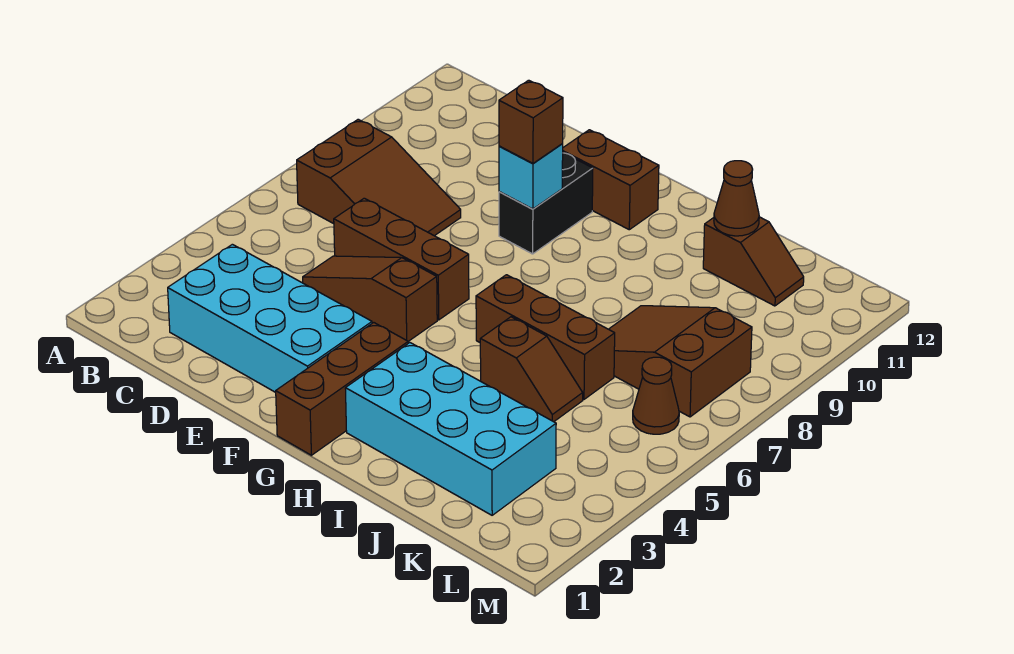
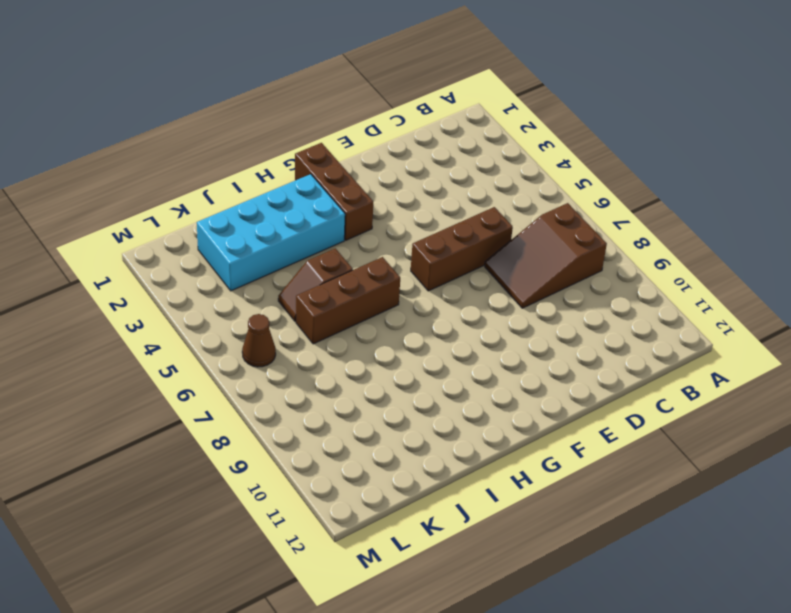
none -> cyan brick C2:F3 level 1
none -> brown slope D5:F5 level 1 top F
none -> black brick F9:F10 level 1

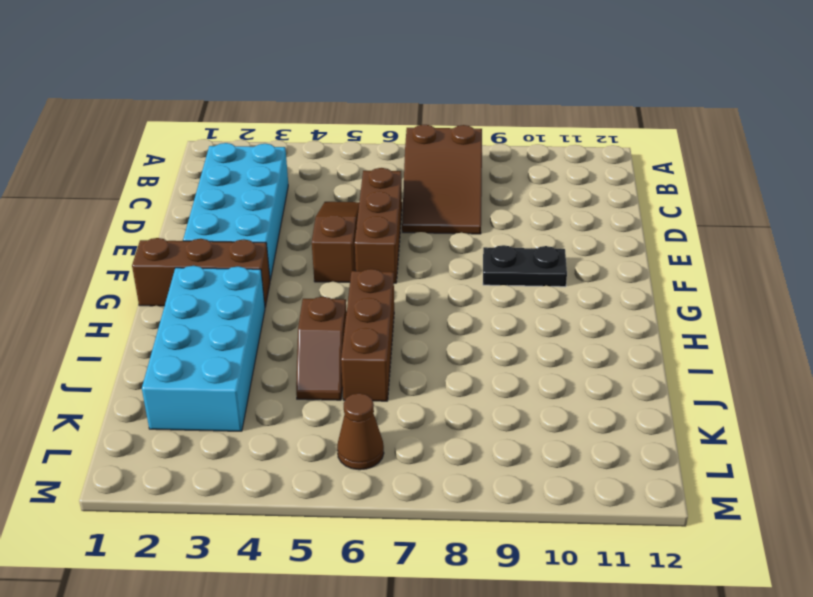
black plate F9:F10 level 1 -> black brick F9:F10 level 1
none -> brown brick F11:G11 level 1
none -> brown slope J7:L8 level 1 top L
none -> brown slope J11:K11 level 1 top J

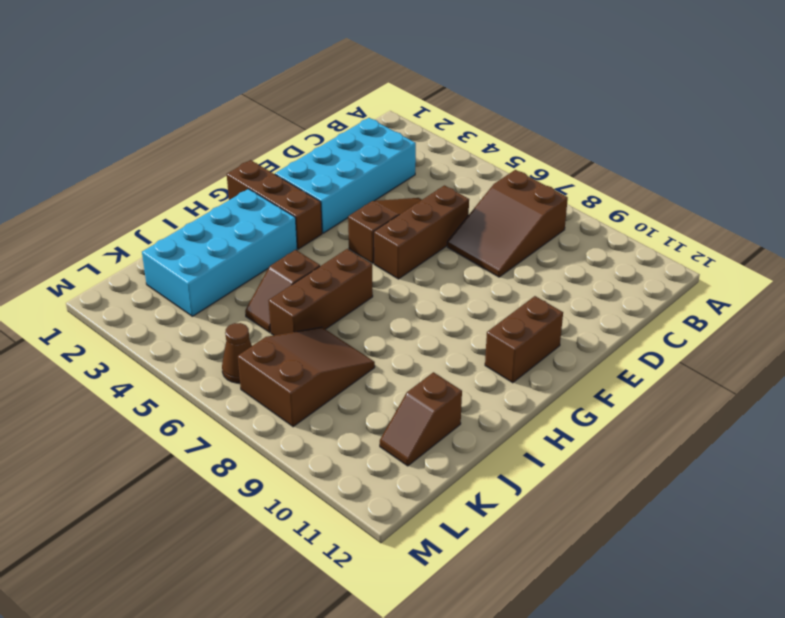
none -> black brick F9:F10 level 1
none -> cyan brick F9 level 2
none -> brown cone J11 level 2

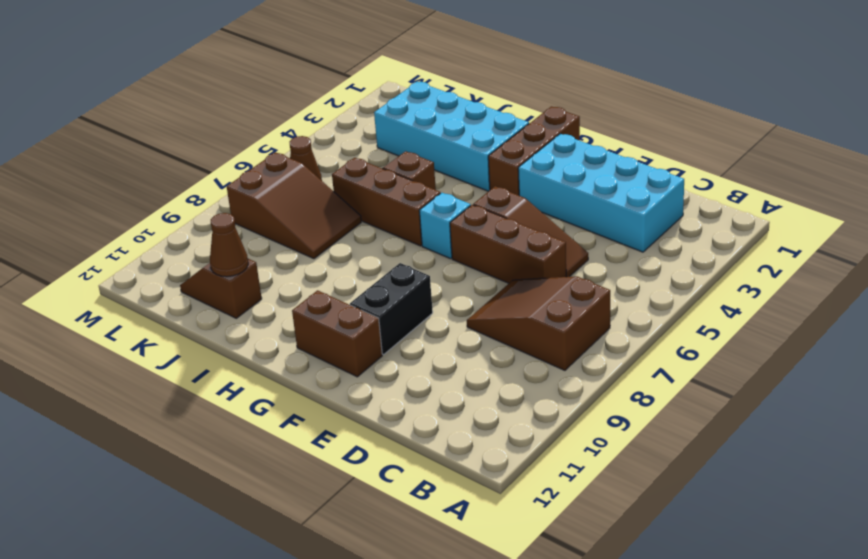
cyan brick G6 level 1 -> cyan brick F9 level 2
none -> brown brick F9 level 3

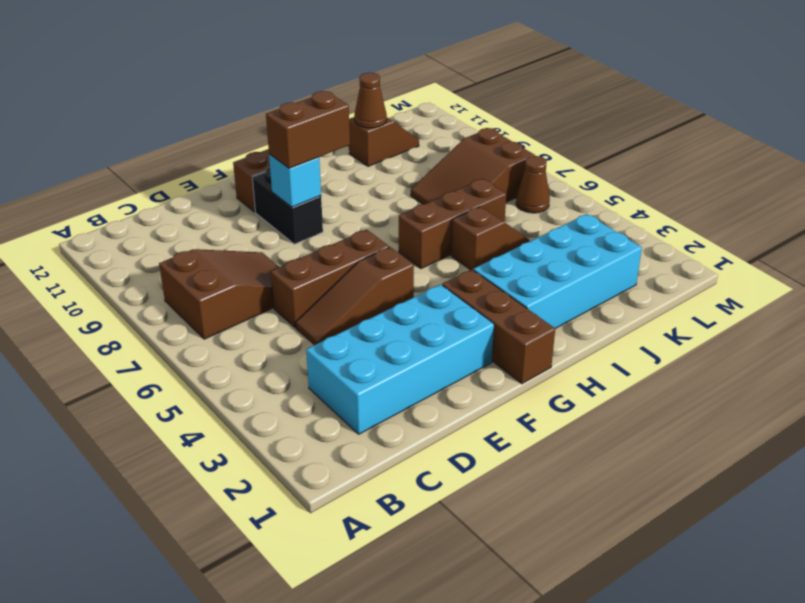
brown brick F9:G9 level 3 -> brown brick F9 level 3

